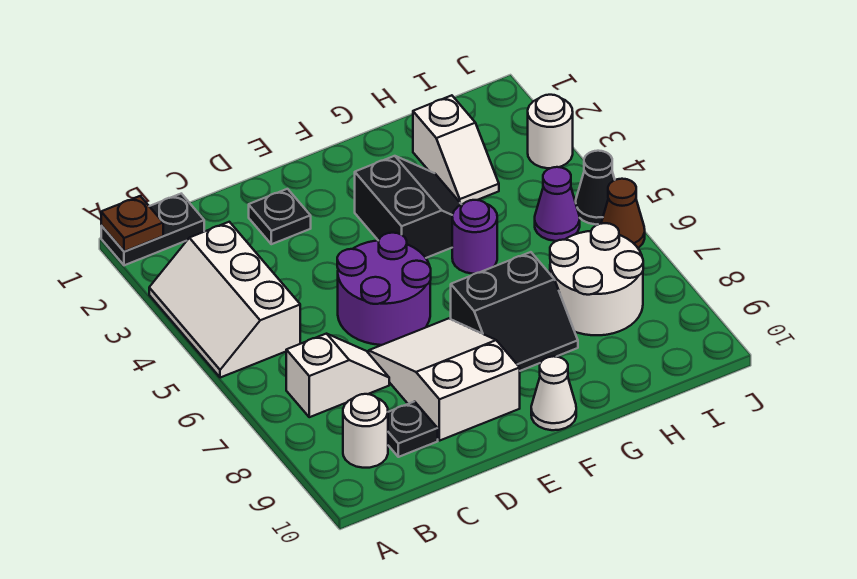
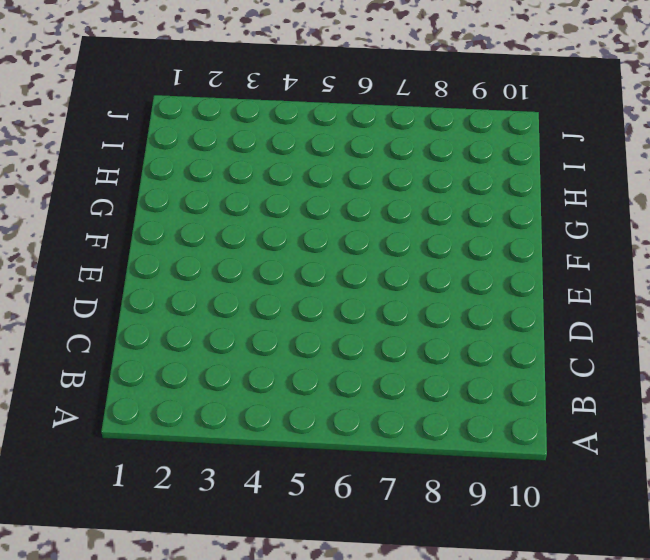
none -> black plate A1:B1 level 1
none -> white slope A3:B5 level 1 top B
none -> white slope B7:C7 level 1 top B

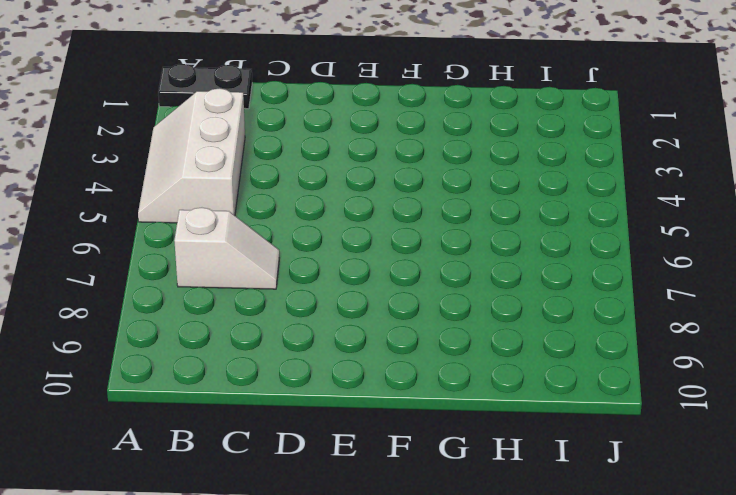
none -> white round brick B9 level 1
none -> black plate C9 level 1
none -> black plate D2 level 1

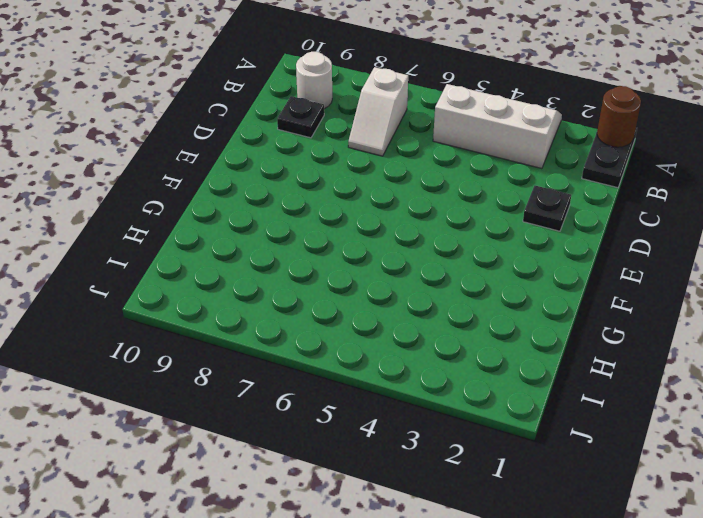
brown round brick A1 level 2 -> brown plate A1 level 2
none -> purple round brick D5:E6 level 1
none -> white slope D7:E9 level 1 top 9
none -> black slope F3:G4 level 1 top F

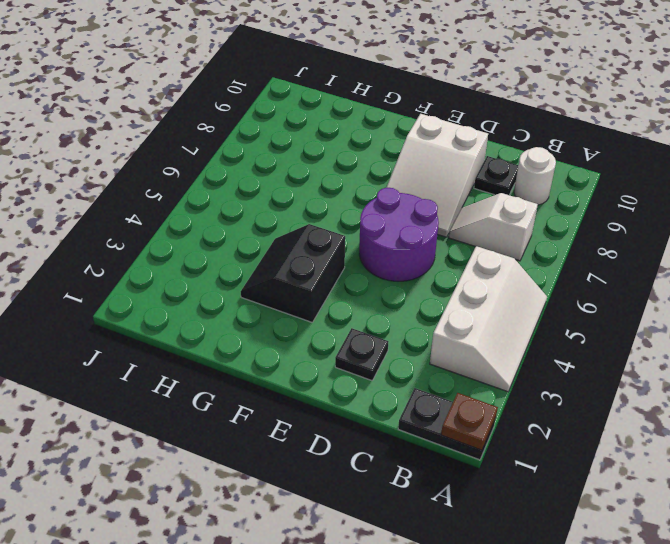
none -> black slope F7:G8 level 1 top 7
none -> white cone F10 level 1
none -> purple round brick G5 level 1

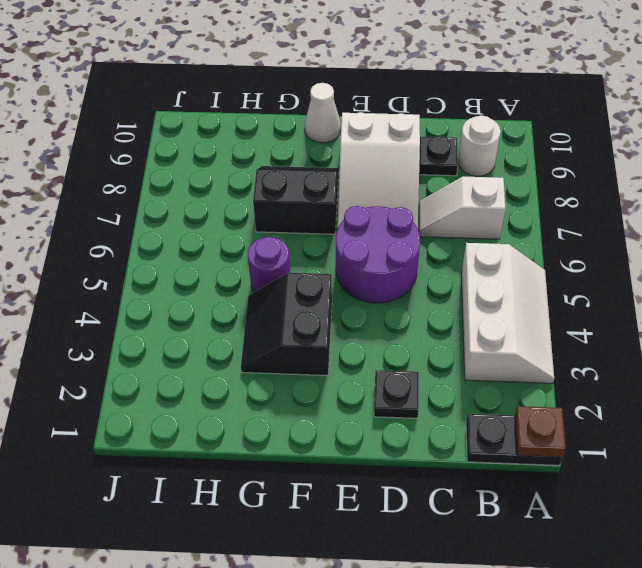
none -> white slope H2:H3 level 1 top 2
none -> white round brick H7:I8 level 1
none -> purple cone I5 level 1

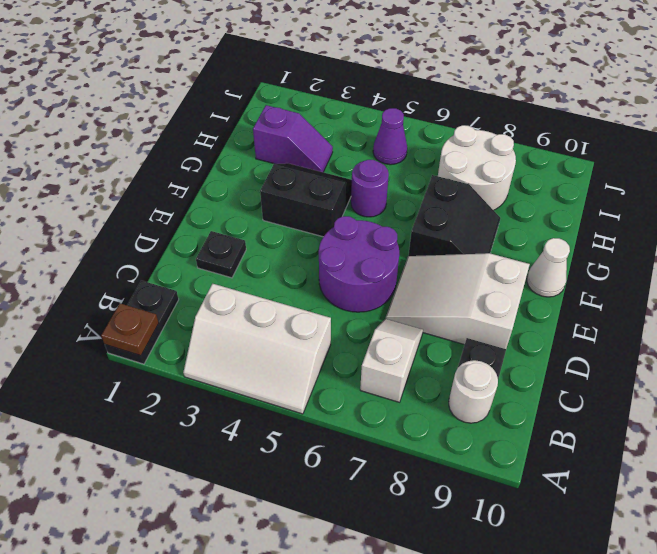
purple slope H2:H3 level 1 top 2 -> white slope H2:H3 level 1 top 2
none -> white round brick J3 level 1
none -> black cone J5 level 1
none -> brown cone J6 level 1

